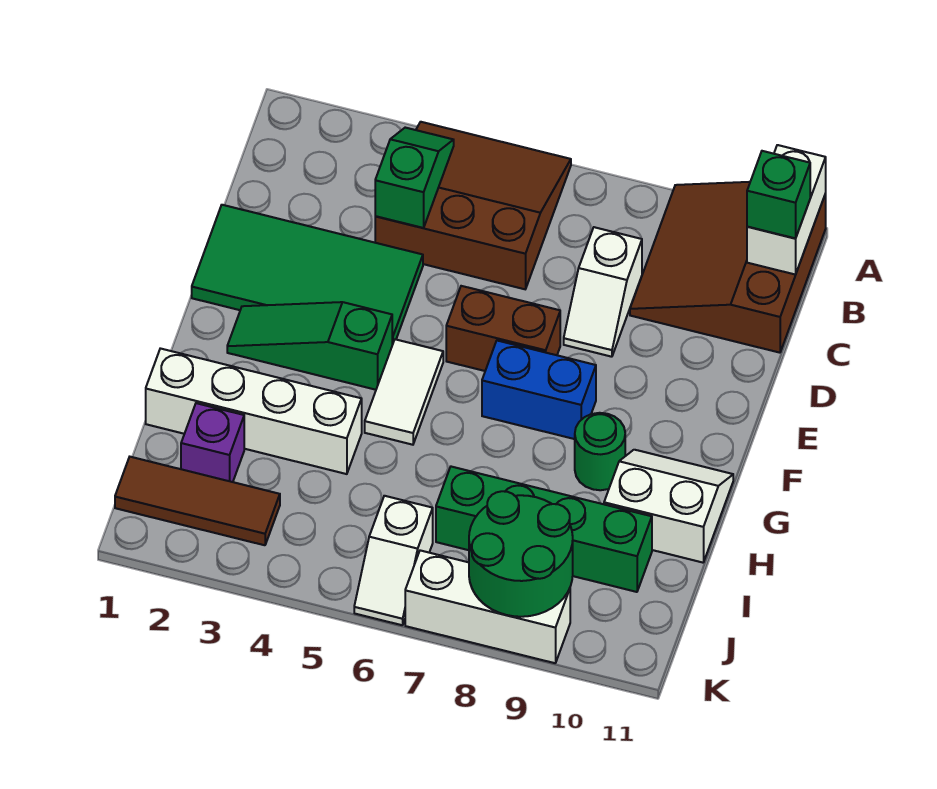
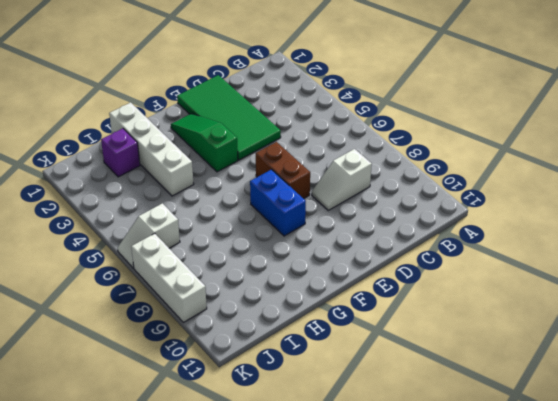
none -> brown slope A4:C6 level 1 top C
none -> brown slope A9:C11 level 1 top 11
none -> white tile F5:G5 level 1

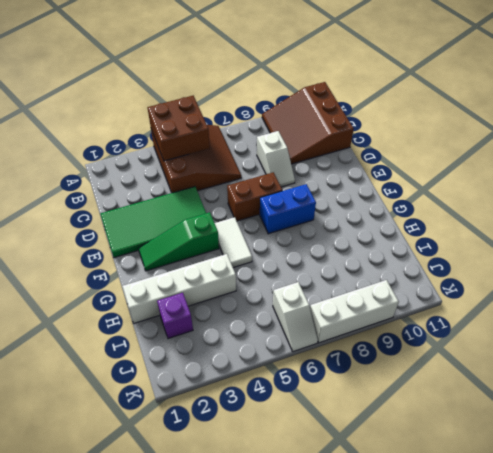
brown slope A4:C6 level 1 top 4 -> brown slope A4:C6 level 1 top C
brown brick A4:B5 level 2 -> green slope B4:C4 level 2 top C
none -> green round brick G9 level 1
none -> white slope G10:H11 level 1 top H
none -> green brick I7:I10 level 1

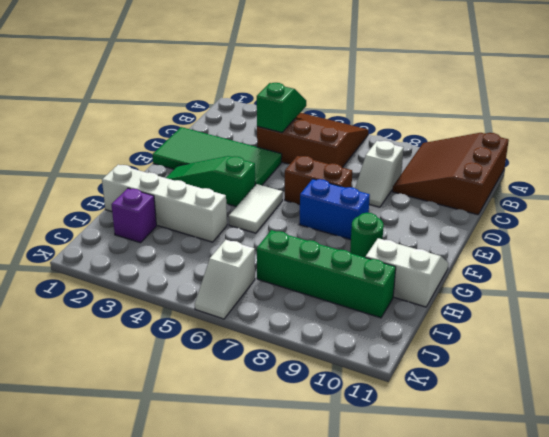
none -> brown tile J1:J3 level 1
none -> white brick K7:K9 level 1
none -> white brick A11:B11 level 2

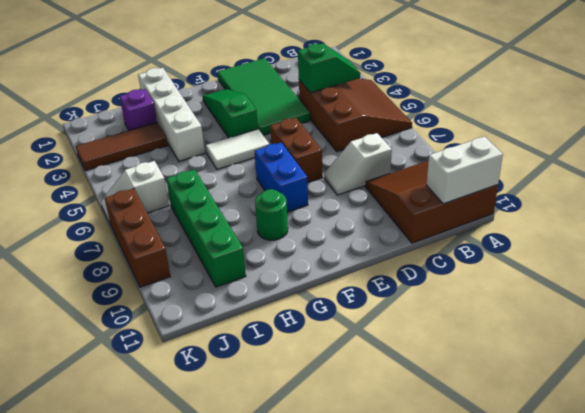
brown tile I3:K3 level 1 -> brown tile J1:J3 level 1
brown brick K7:K9 level 1 -> white brick K7:K9 level 1
none -> white slope G10:H11 level 1 top H
none -> green round brick J8:K9 level 2
none -> green brick B11 level 3

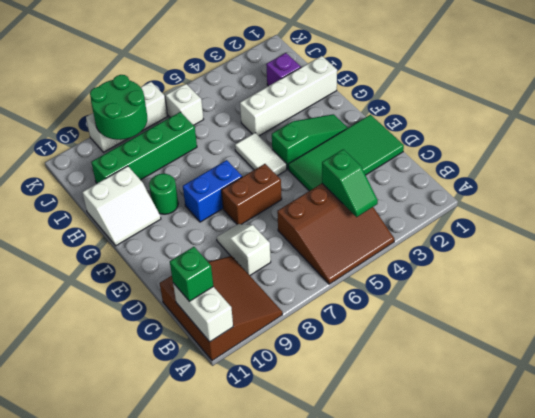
none -> brown tile J1:J3 level 1

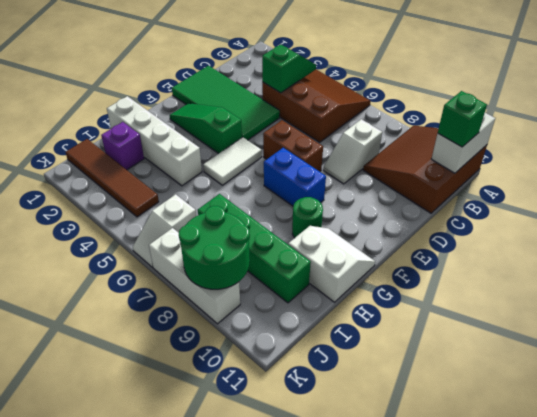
brown tile J1:J4 level 1 -> brown tile J1:J3 level 1

